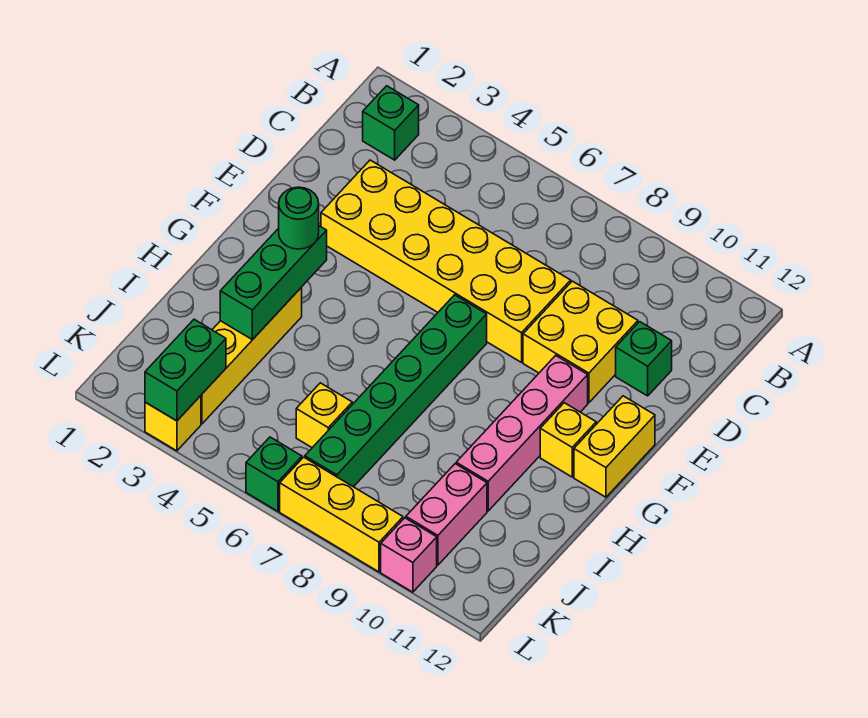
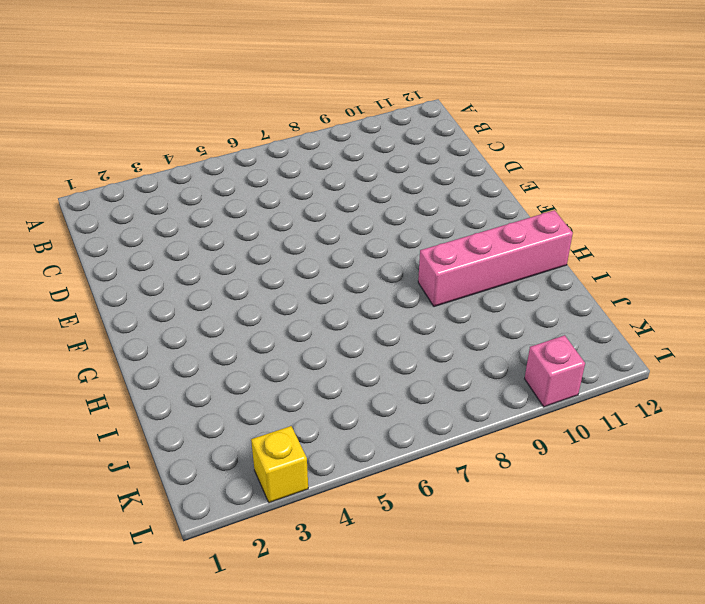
pink brick H9:H12 level 1 -> pink brick F10:I10 level 1
none -> green brick B2 level 1
none -> yellow brick D3:E8 level 1
none -> yellow brick D9:E10 level 1

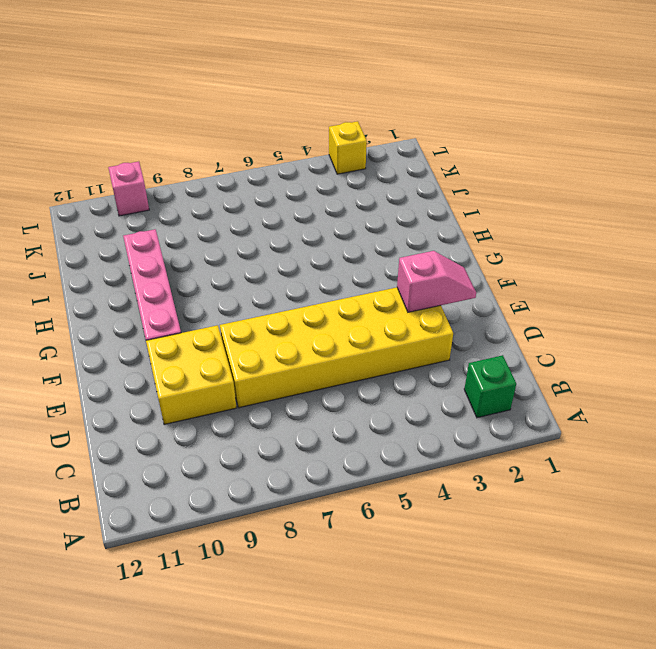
pink slope E2:E3 level 2 top 3 -> none
none -> green brick D11 level 1
none -> green brick F7:K7 level 1
none -> yellow brick F12:G12 level 1

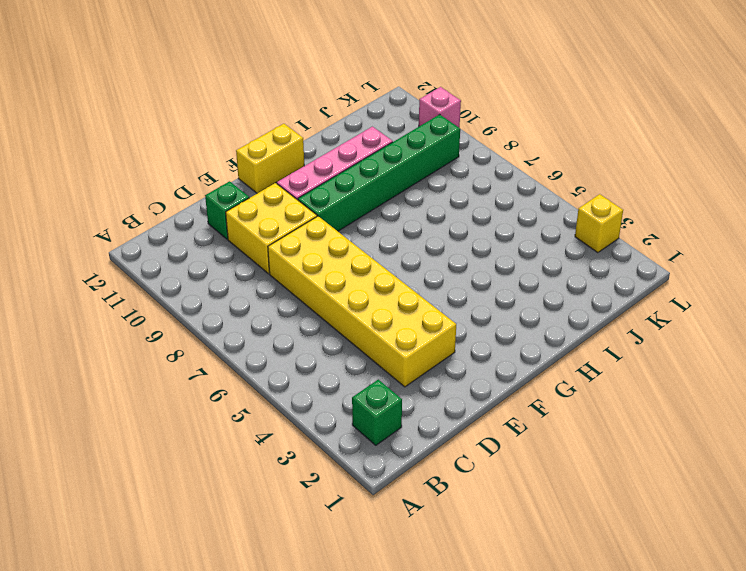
green brick F9:K9 level 1 -> green brick F7:K7 level 1
none -> yellow brick G11 level 1
none -> yellow brick H3:K3 level 1
none -> yellow brick J6 level 1

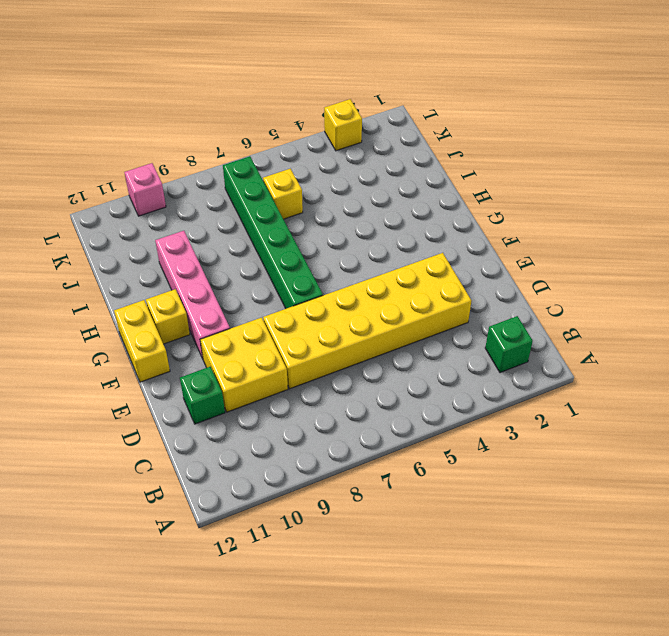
none -> yellow brick H3:K3 level 1
none -> pink brick J10:K10 level 1
none -> green brick L6 level 1

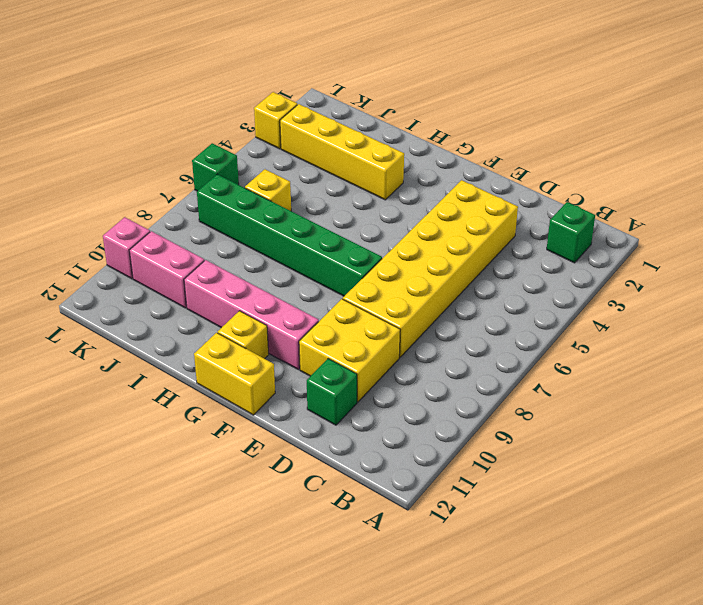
none -> yellow brick L7:L9 level 1
none -> green brick G3:I3 level 2
none -> green brick K3:L3 level 2

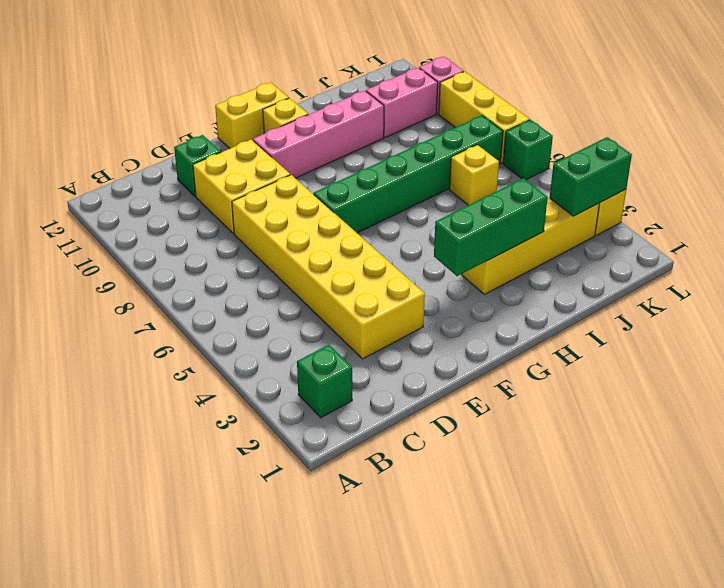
none -> green round brick G3 level 3

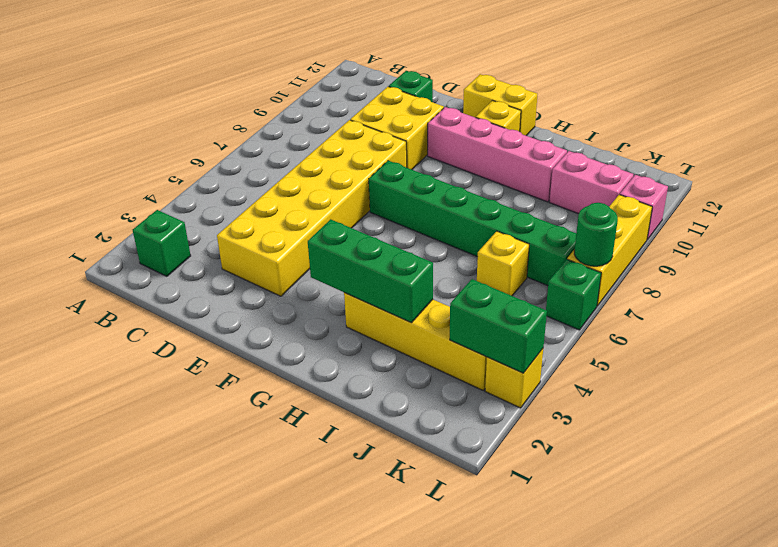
green round brick L7 level 2 -> green round brick G3 level 3

